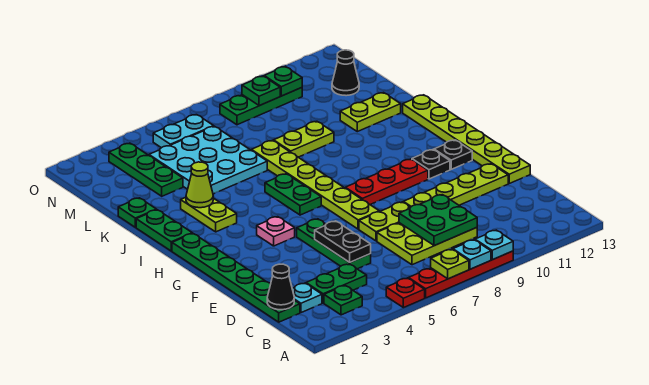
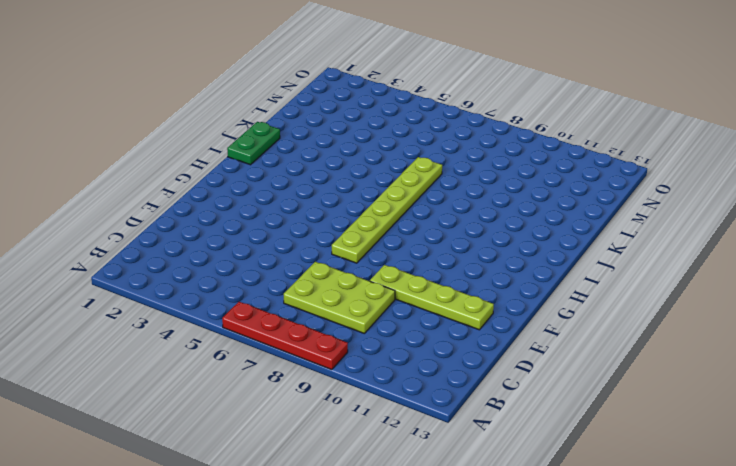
none -> red plate A5 level 1
none -> green plate B3 level 1
none -> green plate C1:H1 level 1
none -> cyan plate C2 level 1

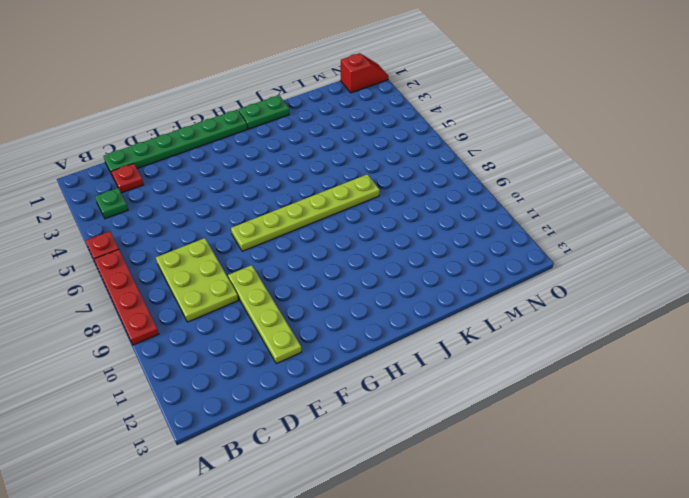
red plate C2 level 1 -> cyan plate C2 level 1
red slope N1:O1 level 1 top N -> none
none -> green plate C3:C4 level 1
none -> green plate D5:F5 level 1
none -> lime plate E7:E8 level 1
none -> lime plate E13:J13 level 1

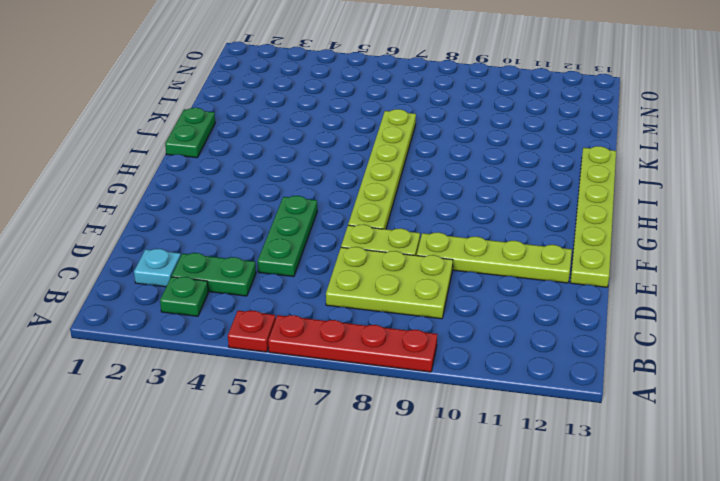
none -> green plate C1:H1 level 1
none -> pink plate G4 level 1
none -> red plate G8:G10 level 1
none -> black plate G11 level 1

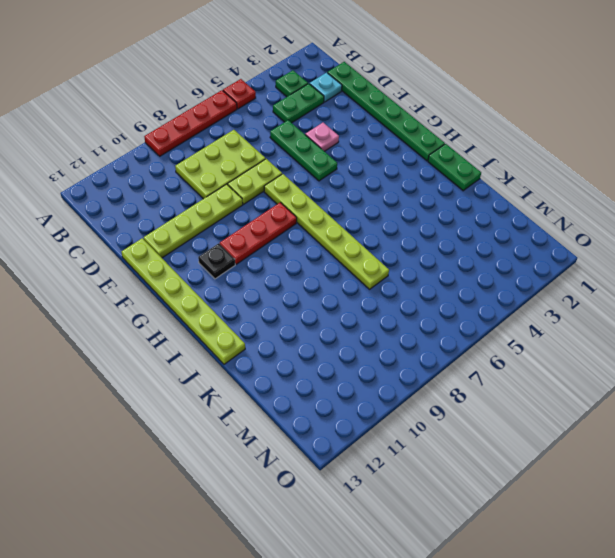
pink plate E4 level 1 -> pink plate G4 level 1
none -> black plate G12 level 1
none -> green plate H6:I6 level 1
none -> lime plate I3:J3 level 1
none -> green plate K1 level 1

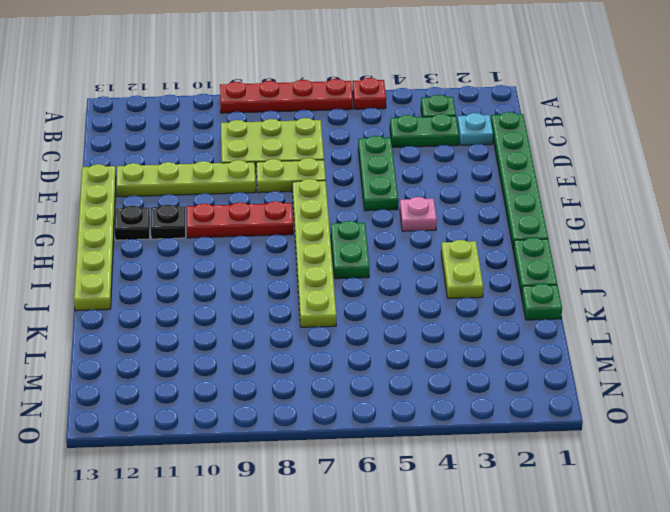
none -> cyan plate K4:M6 level 1
none -> lime plate K8:K9 level 1
none -> lime plate K11:K12 level 1
none -> green plate L3:N3 level 1

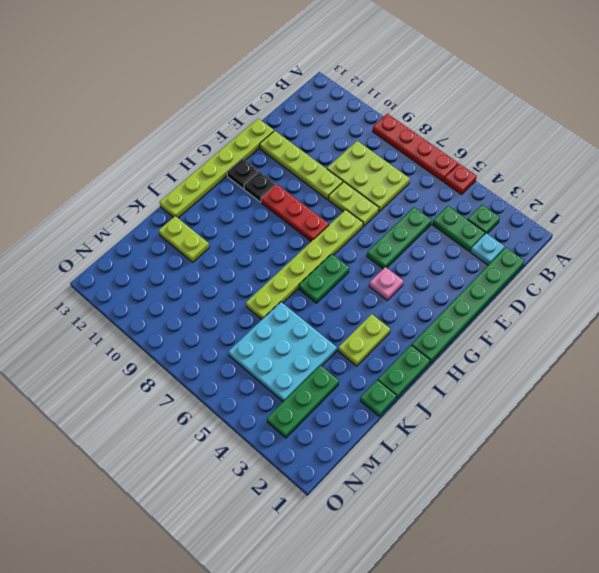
none -> lime plate K8:K9 level 1
none -> black cone M12 level 1
none -> cyan plate N5:N6 level 1
none -> green plate N8:N10 level 1

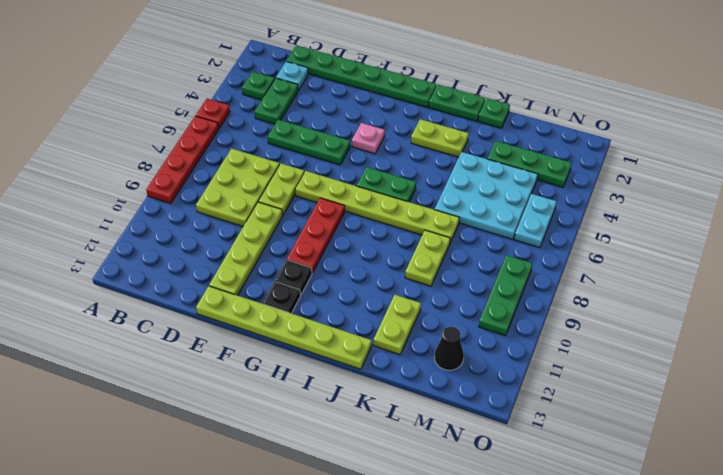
none -> lime plate A7 level 2
none -> cyan plate A8 level 2
none -> cyan plate A9 level 2
none -> black cone C1 level 2

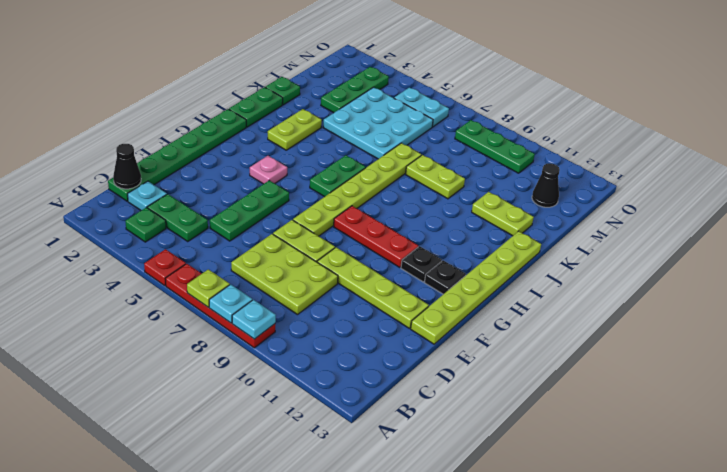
none -> green plate C8:D9 level 2
none -> black plate D5:E5 level 2
none -> lime cone J3 level 2
none -> green plate N9 level 2

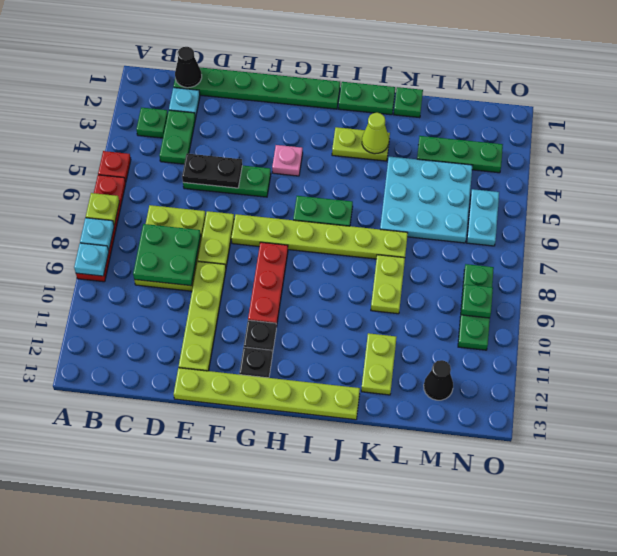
none -> green plate N10 level 2

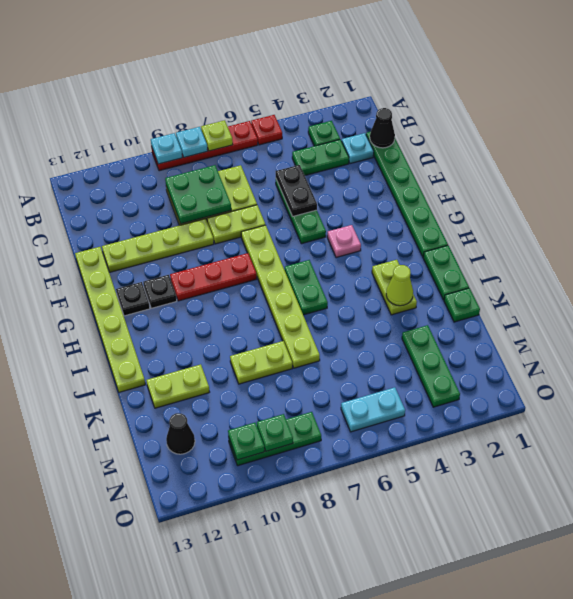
none -> cyan plate K4:M6 level 1

